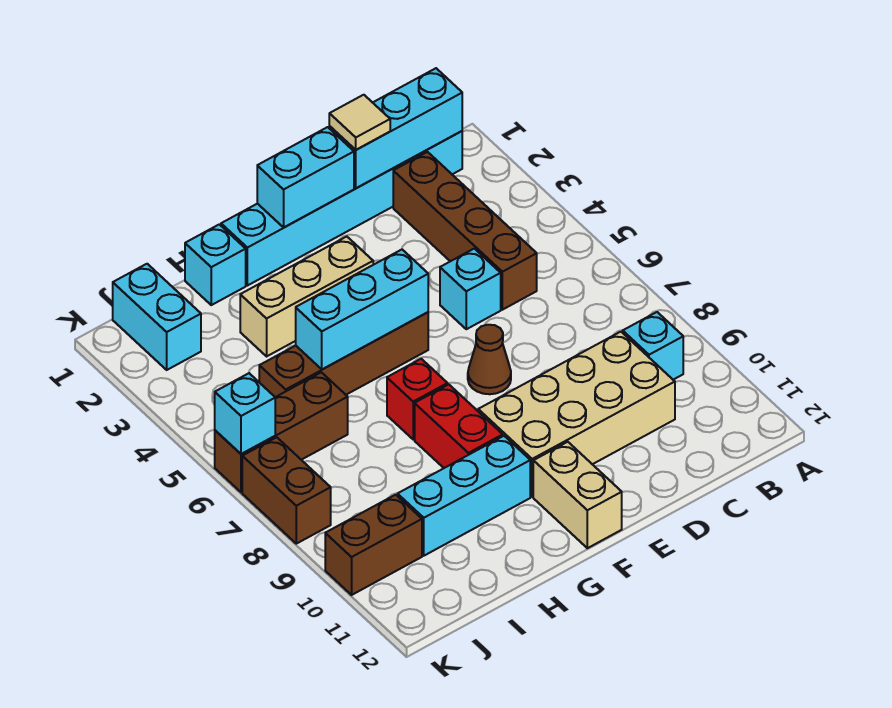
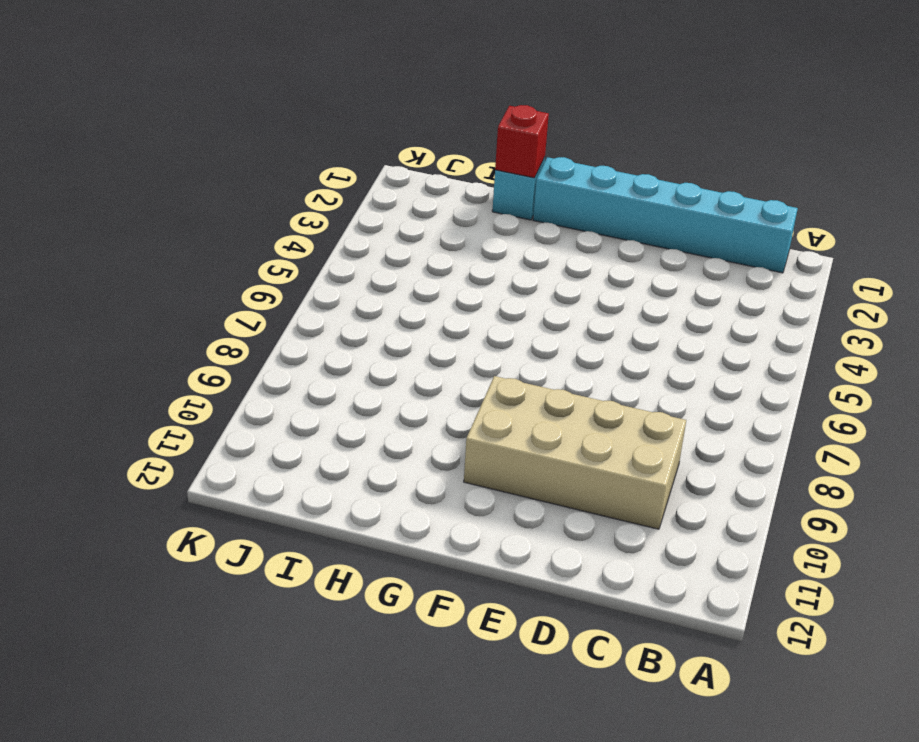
red brick H1 level 2 -> red brick G7 level 1
none -> cyan brick B9 level 1
none -> brown brick C2:C5 level 1
none -> cyan brick D5 level 1

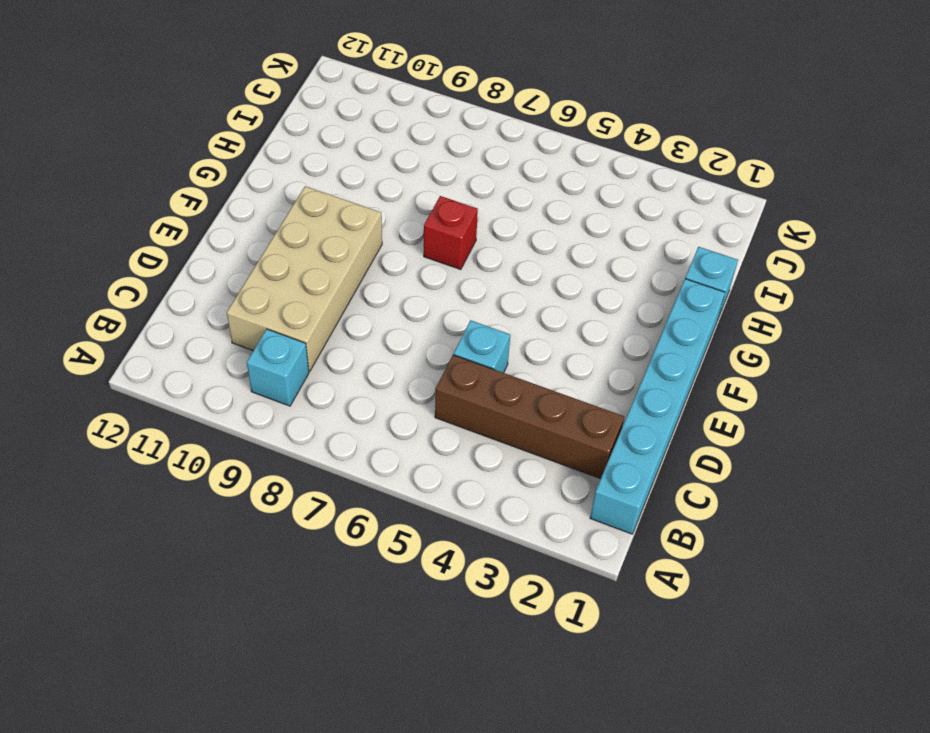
none -> brown cone E7 level 1
none -> tan brick F3:H3 level 1
none -> brown brick F5:I5 level 1

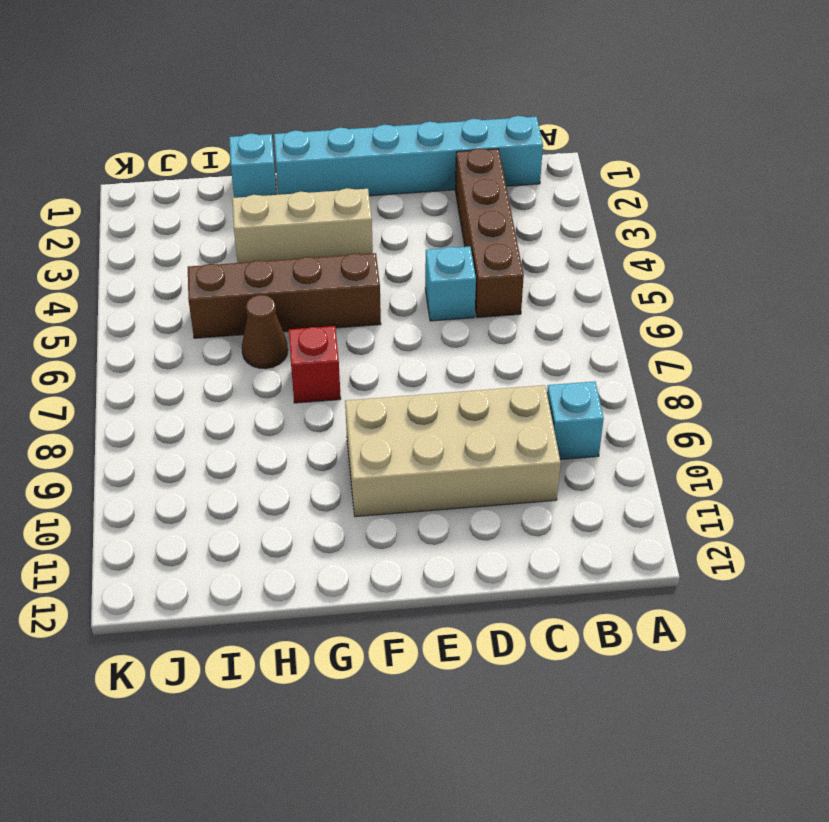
brown cone H6 level 1 -> brown cone E7 level 1
none -> tan brick F11:F12 level 1
none -> red brick G8:G9 level 1
none -> cyan brick G10:I10 level 1

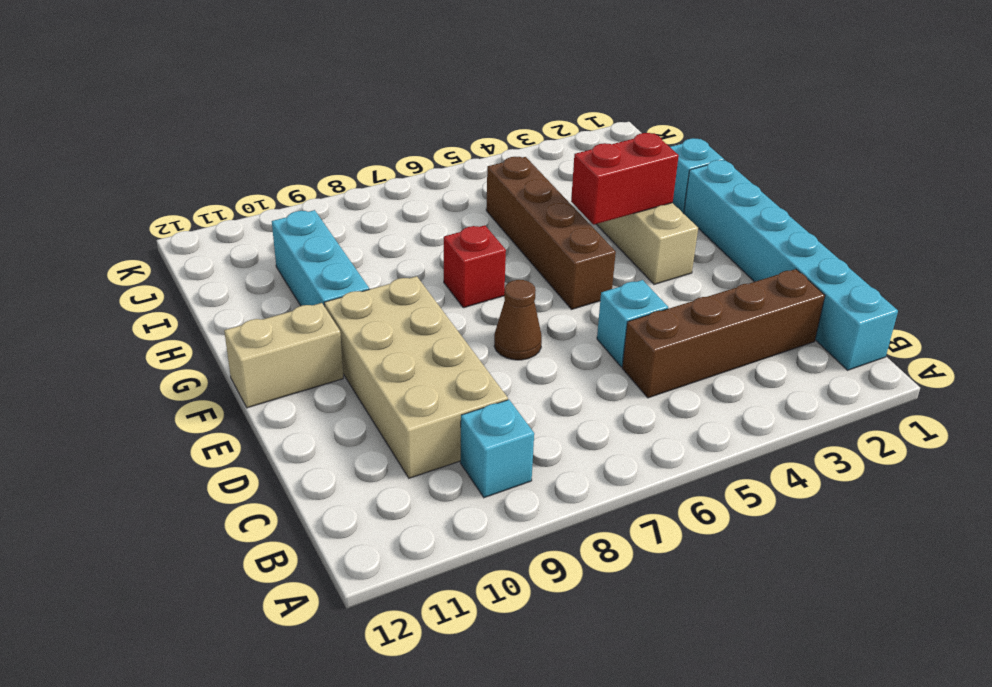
red brick G3:G4 level 2 -> red brick G8:G9 level 1
none -> brown brick I6:K6 level 1
none -> cyan brick J1:J2 level 1
none -> brown brick J10:K10 level 1

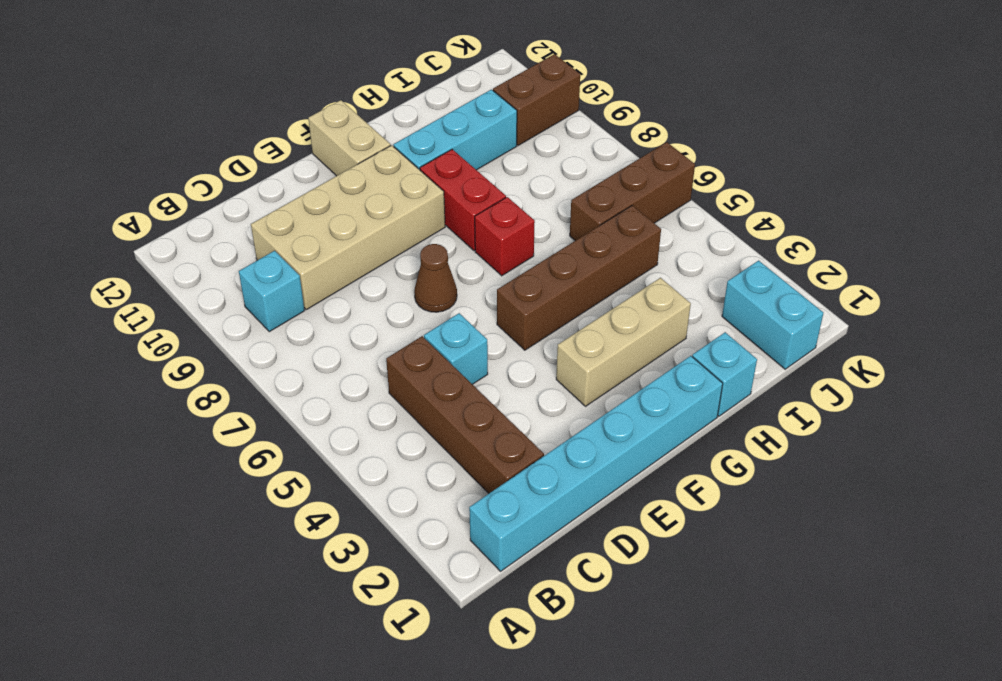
none -> brown brick K7:K8 level 1
none -> cyan brick B1:D1 level 2
none -> cyan brick E1:F1 level 2

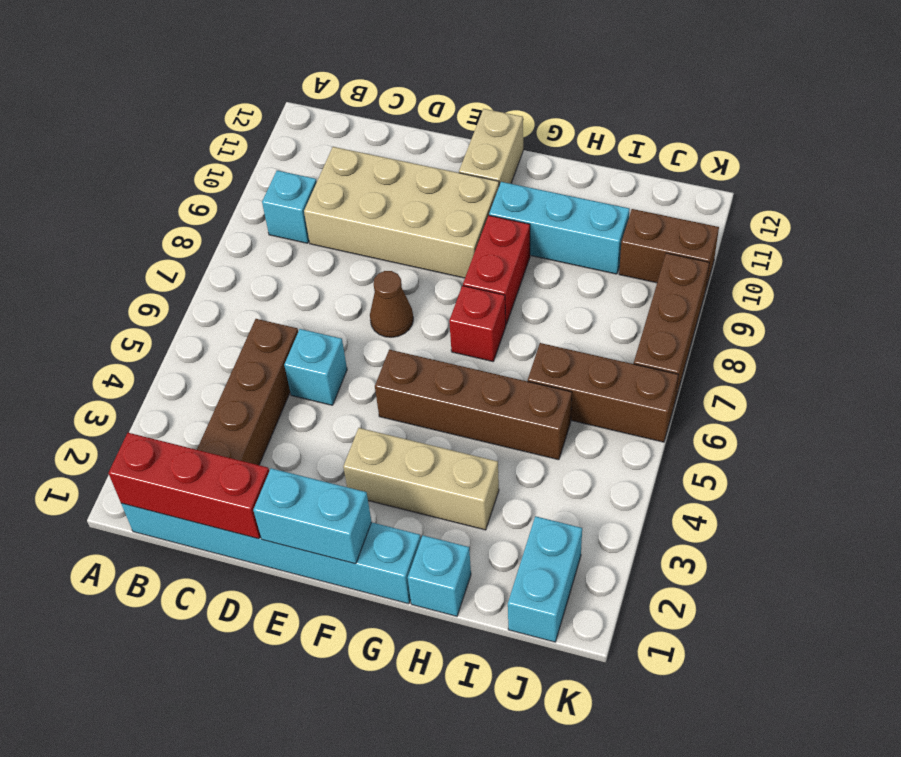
red brick B1:D1 level 2 -> cyan brick B1:D1 level 2
brown brick K7:K9 level 1 -> brown brick K7:K8 level 1
none -> cyan brick F5:H5 level 2
none -> cyan brick K6 level 2
none -> tan tile D1 level 3

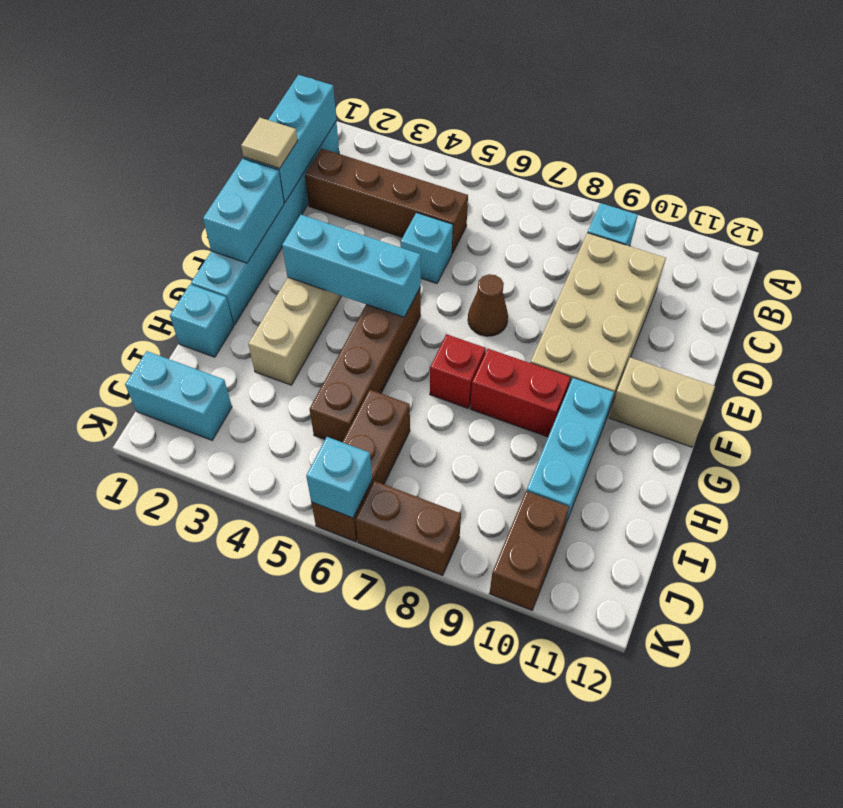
cyan brick F3:F5 level 2 -> cyan brick F5:H5 level 2

